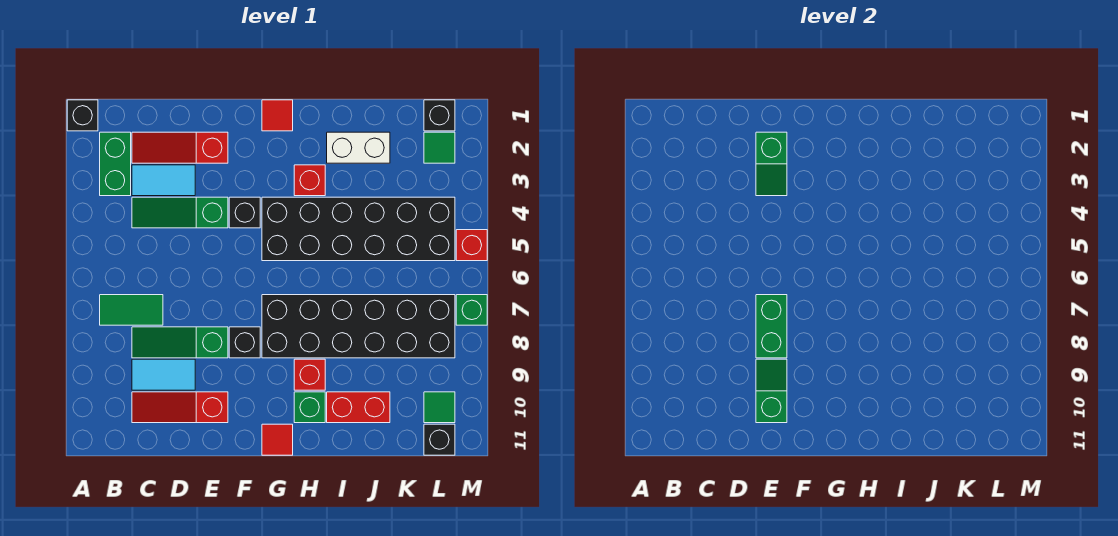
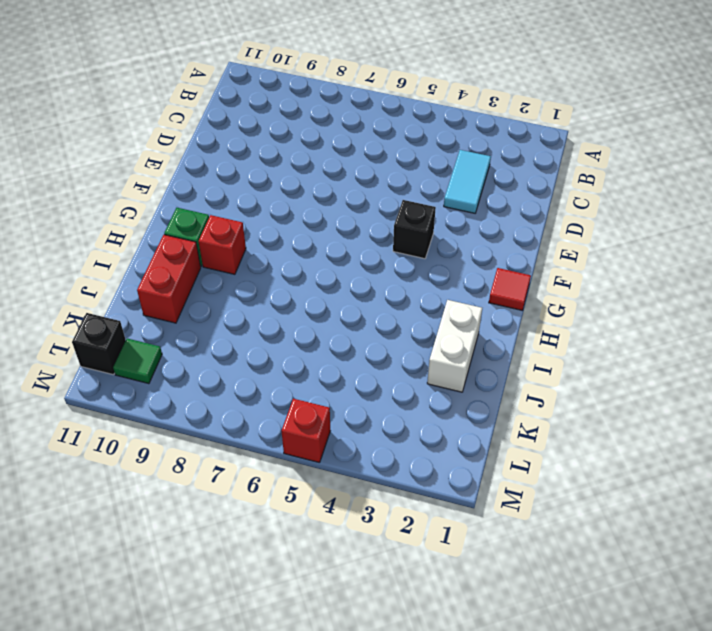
none -> black brick A1 level 1
none -> green brick B2:B3 level 1
none -> green tile B7:C7 level 1

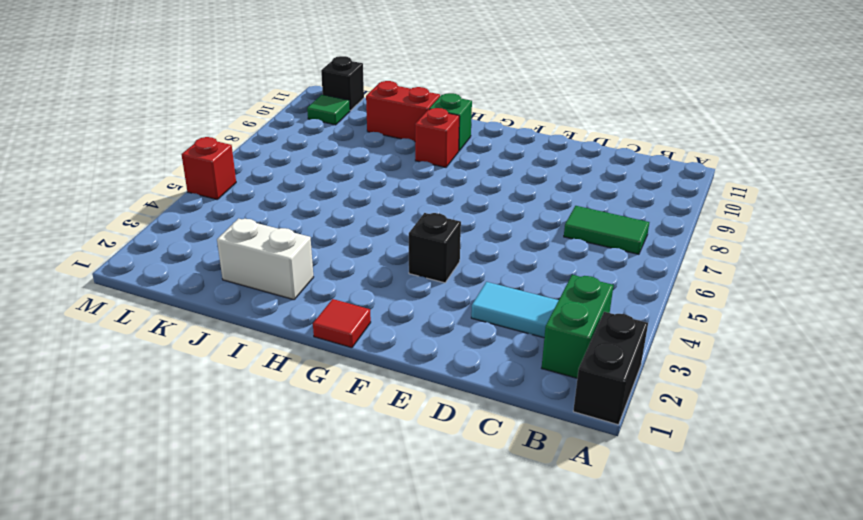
black brick A1:A2 level 1 -> black brick A1 level 1
none -> red slope C2:E2 level 1 top E
none -> green slope C4:E4 level 1 top E
none -> green slope C8:E8 level 1 top E

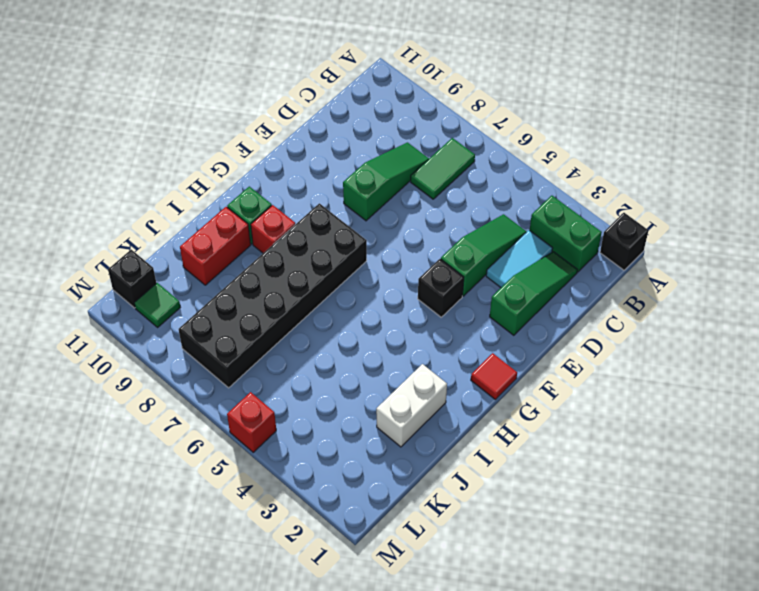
green slope C2:E2 level 1 top E -> red slope C2:E2 level 1 top E
none -> cyan tile C9:D9 level 1
none -> red slope C10:E10 level 1 top E
none -> black brick F8 level 1

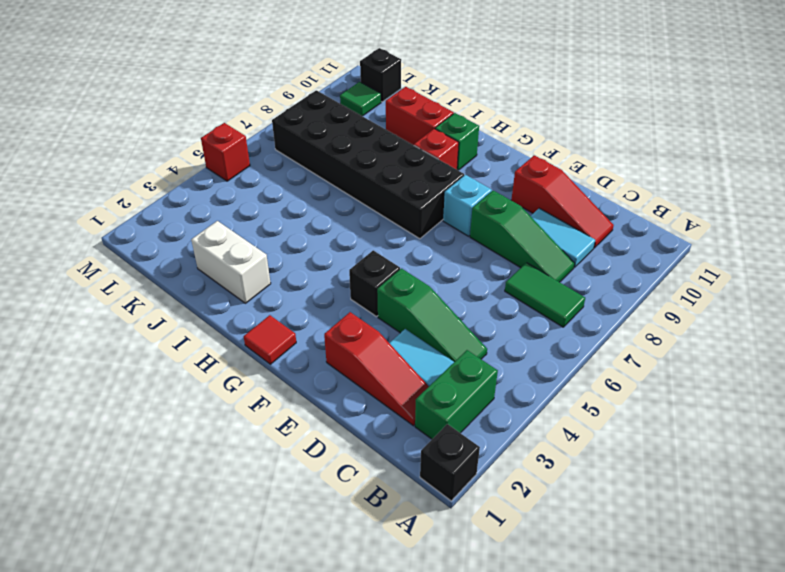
cyan brick F8 level 1 -> black brick F8 level 1
none -> black brick G4:L5 level 1
none -> red tile G11 level 1
none -> red brick H3 level 1

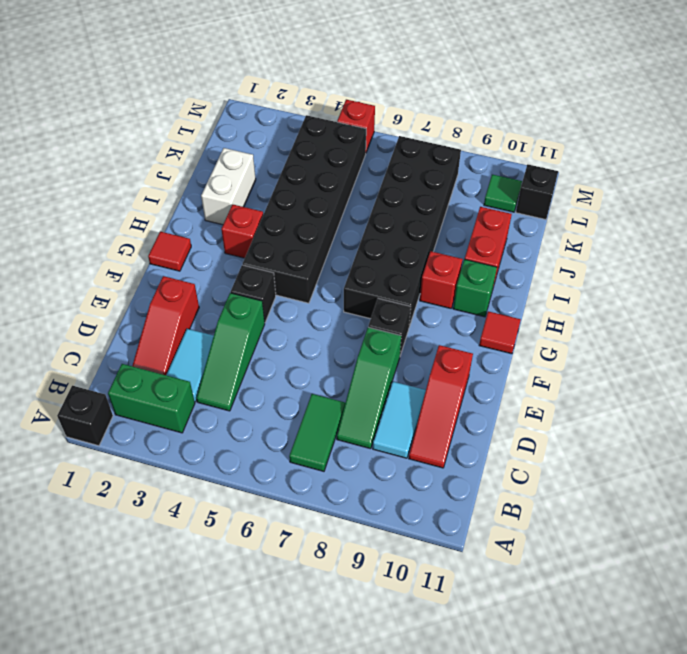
none -> black brick L1 level 1
none -> green tile L2 level 1
none -> green brick M7 level 1

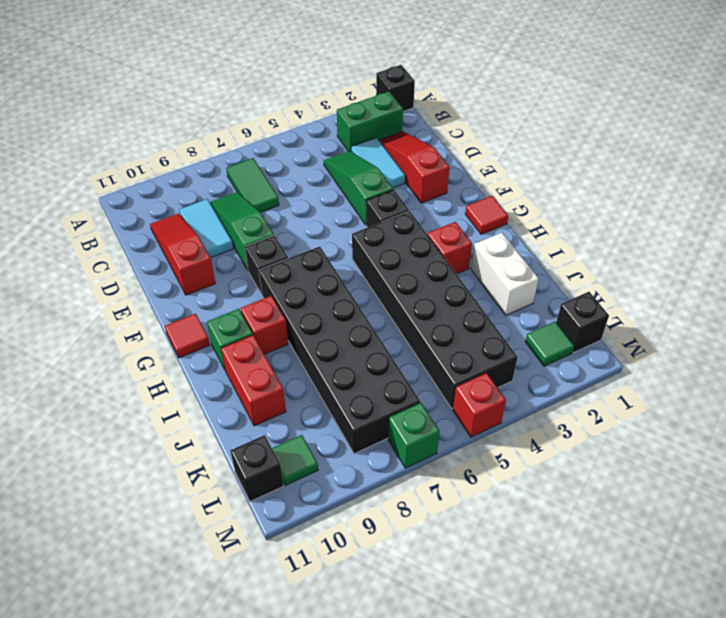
none -> green slope E2:E3 level 2 top 2
none -> green brick E7:E8 level 2
none -> green slope E9:E10 level 2 top 10

